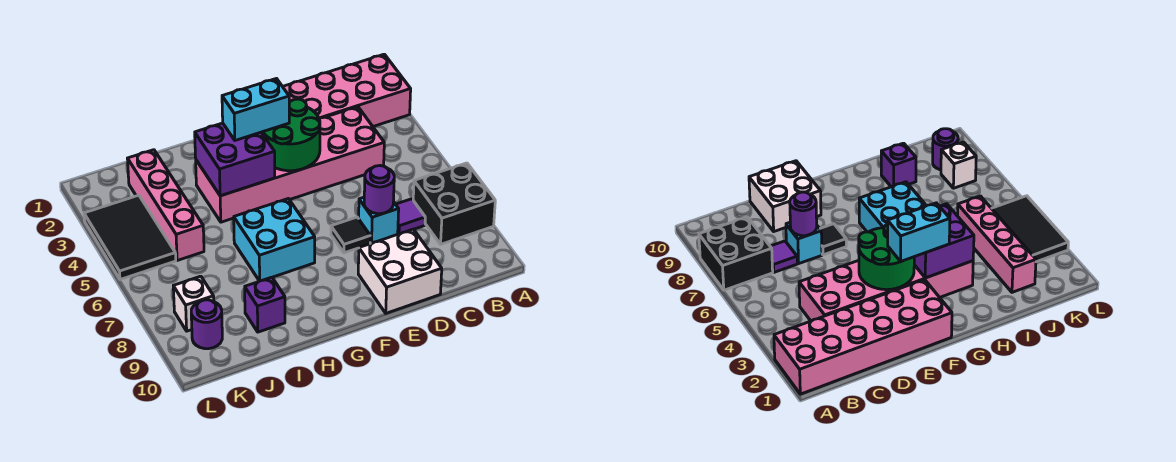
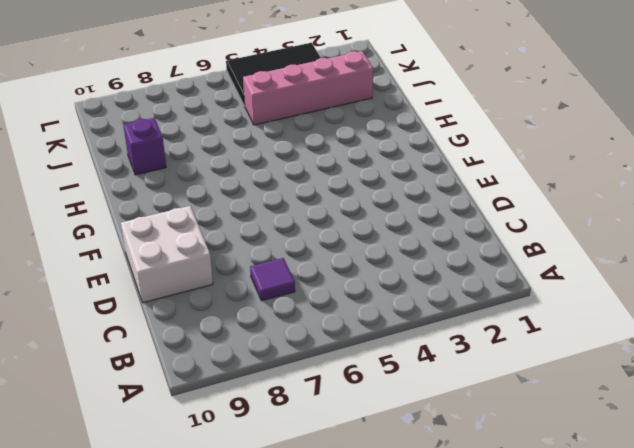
none -> pink brick A1:F2 level 1
none -> black brick A7:B8 level 1
none -> pink brick C3:H4 level 1

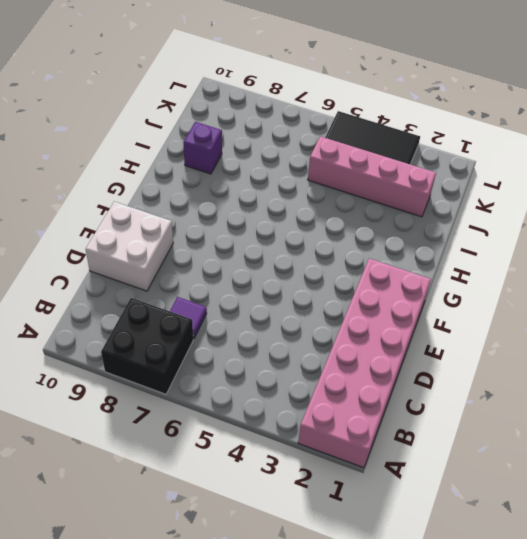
none -> pink brick C3:H4 level 1
none -> cyan brick D7 level 1
none -> black tile E7 level 1

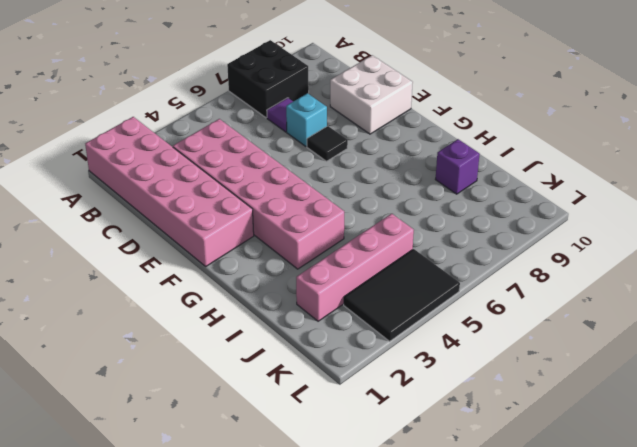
none -> cyan brick G6:H7 level 1
none -> white brick K8 level 1
none -> purple round brick K9 level 1

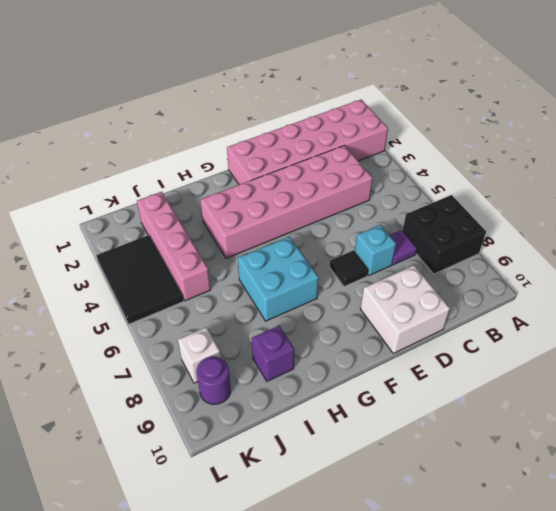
none -> purple round brick D7 level 2
none -> green round brick E3:F4 level 2
none -> purple brick G3:H4 level 2

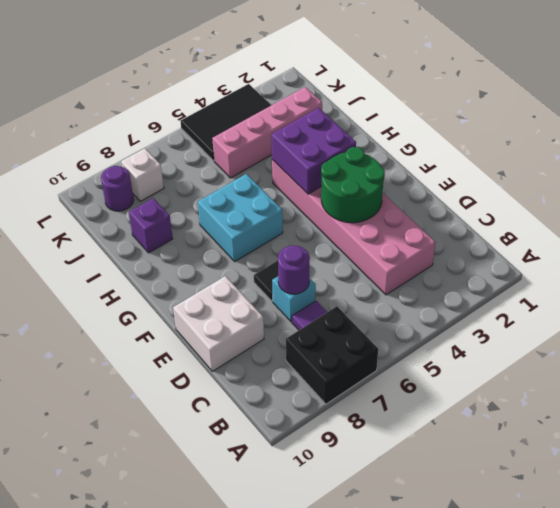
none -> pink brick A1:F2 level 1
none -> cyan brick F3:G3 level 3

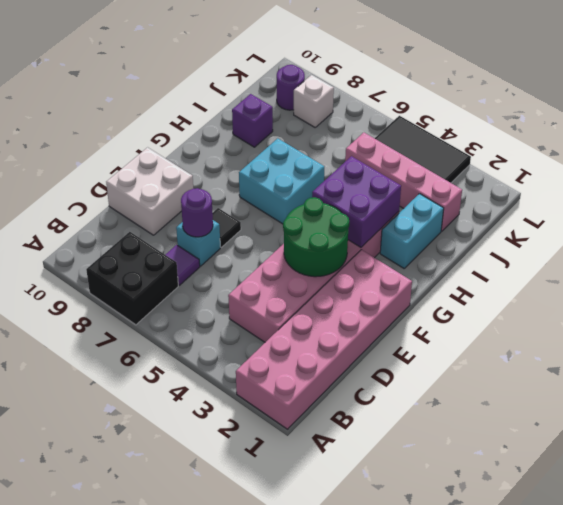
cyan brick H2:I2 level 1 -> cyan brick F3:G3 level 3

